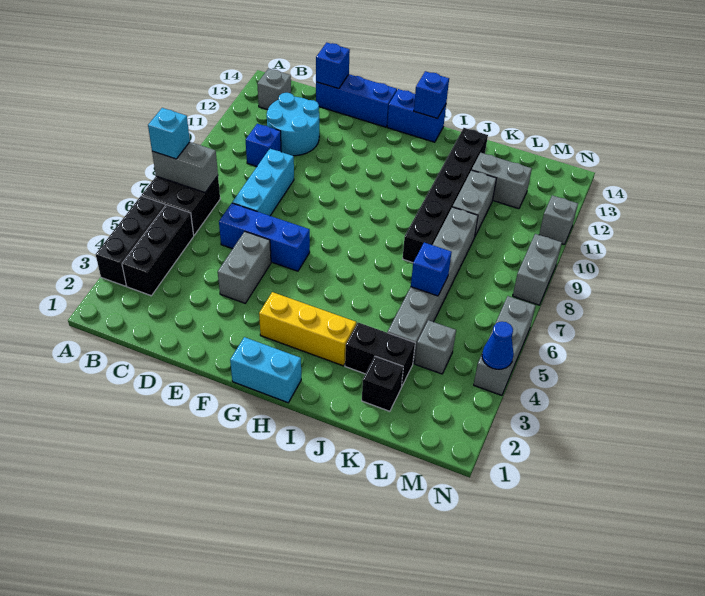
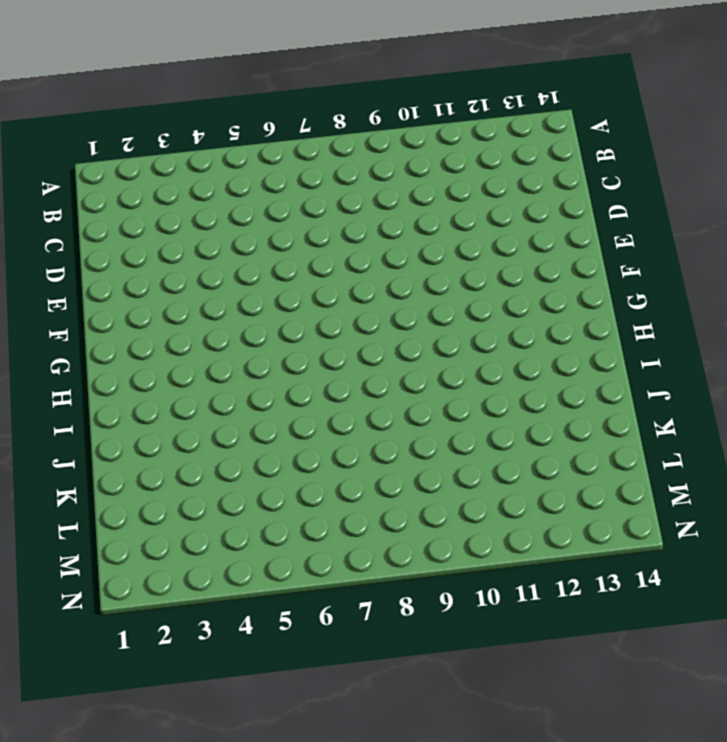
none -> black brick A3:A5 level 1
none -> black brick A6:B7 level 1
none -> black brick B3:B5 level 1

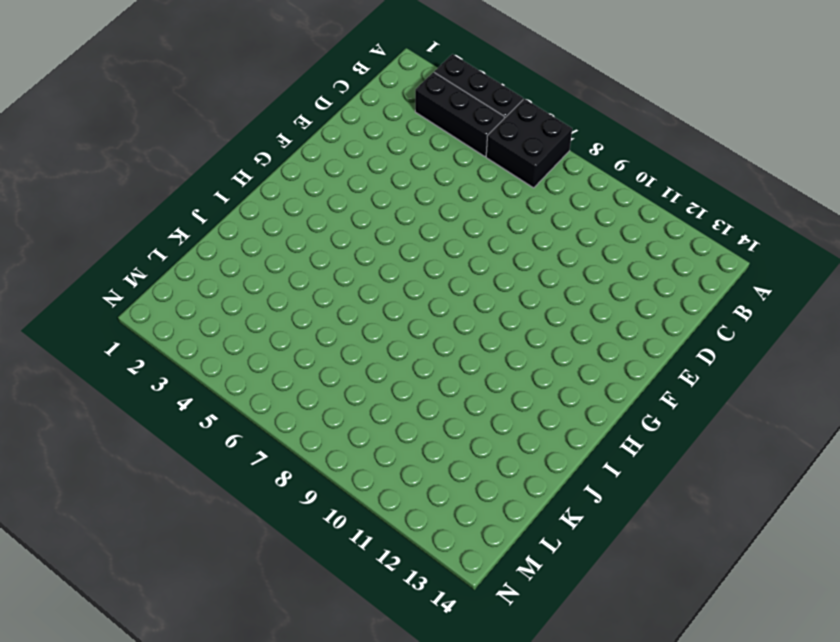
none -> grey brick B13 level 1
none -> blue brick C10 level 1
none -> cyan round brick C11:D12 level 1

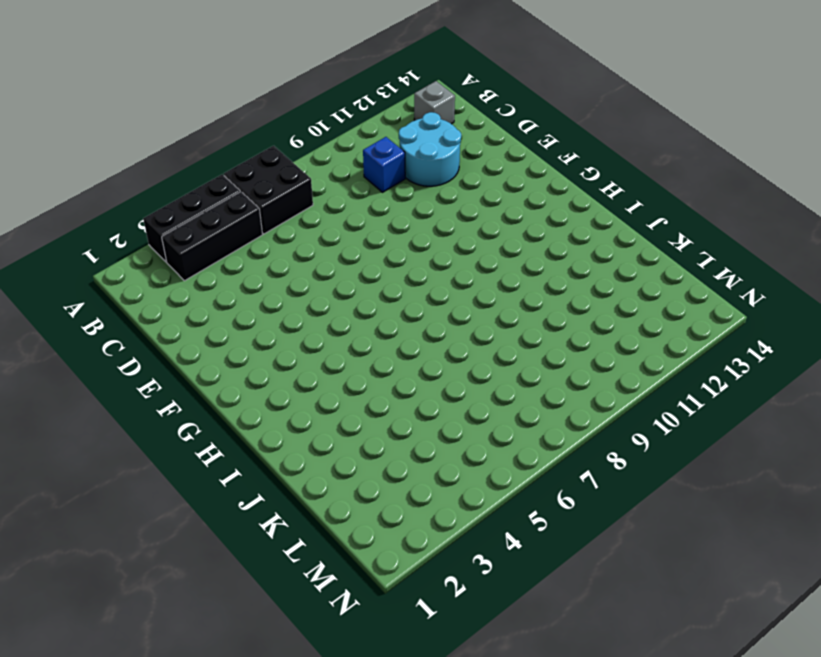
none -> blue brick D6:F6 level 1
none -> cyan brick D7:D9 level 1
none -> blue brick D14:F14 level 1

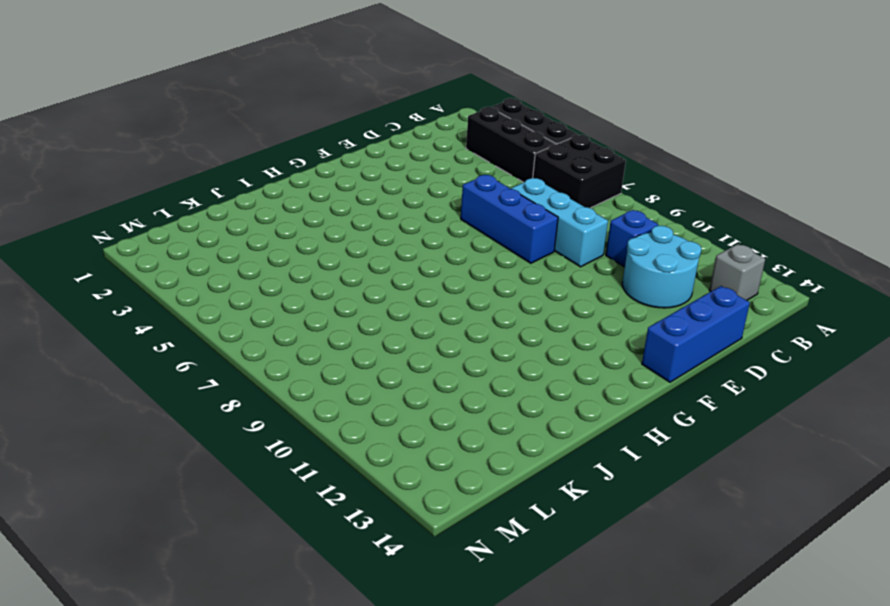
blue brick E6:E8 level 1 -> blue brick D6:F6 level 1
none -> grey brick E4:E5 level 1
none -> cyan brick G1:H1 level 1
none -> yellow brick G3:I3 level 1

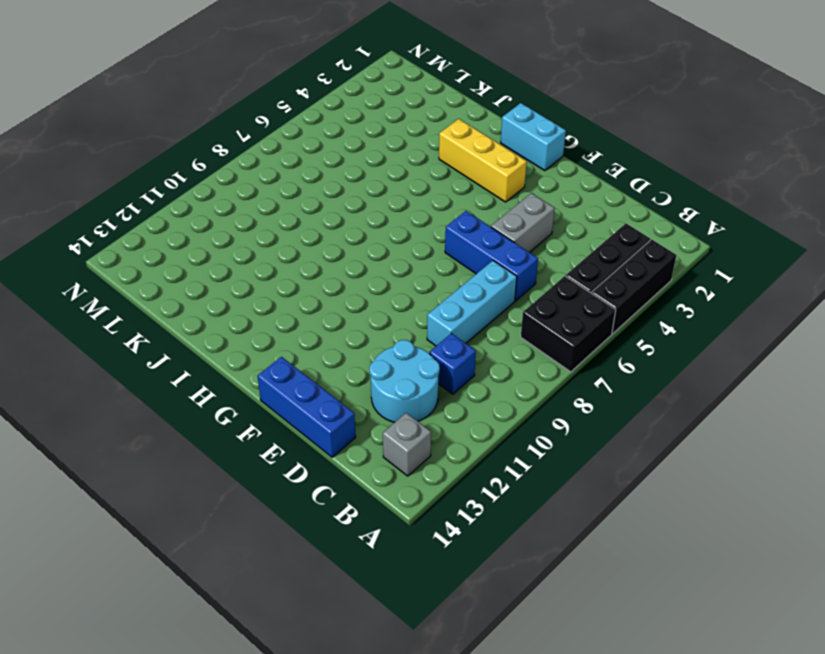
none -> blue brick G14:H14 level 1
none -> black brick J3:K3 level 1
none -> black brick J8:J13 level 1

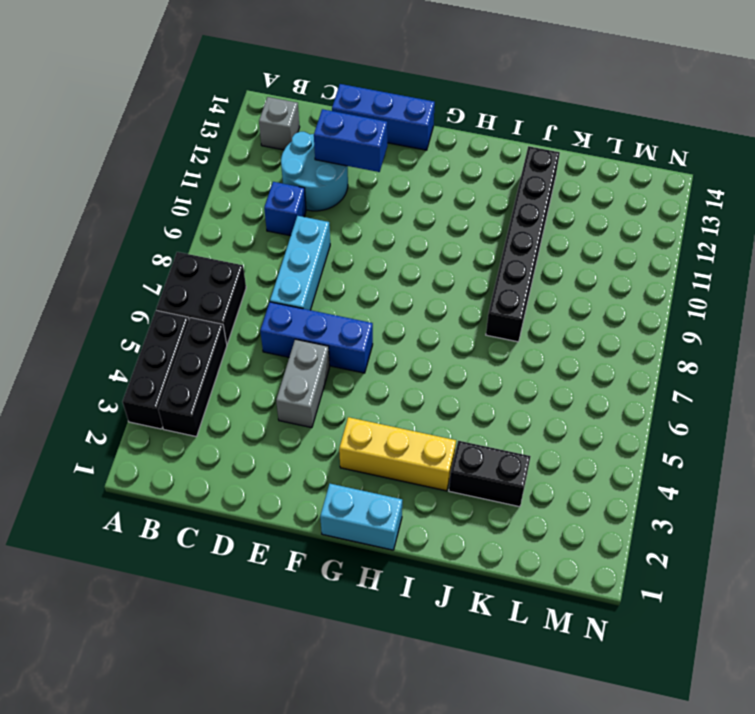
blue brick D12:E12 level 2 -> blue brick G14:H14 level 1
none -> black brick K2 level 1
none -> grey brick K4:K9 level 1
none -> grey brick K10:K11 level 1

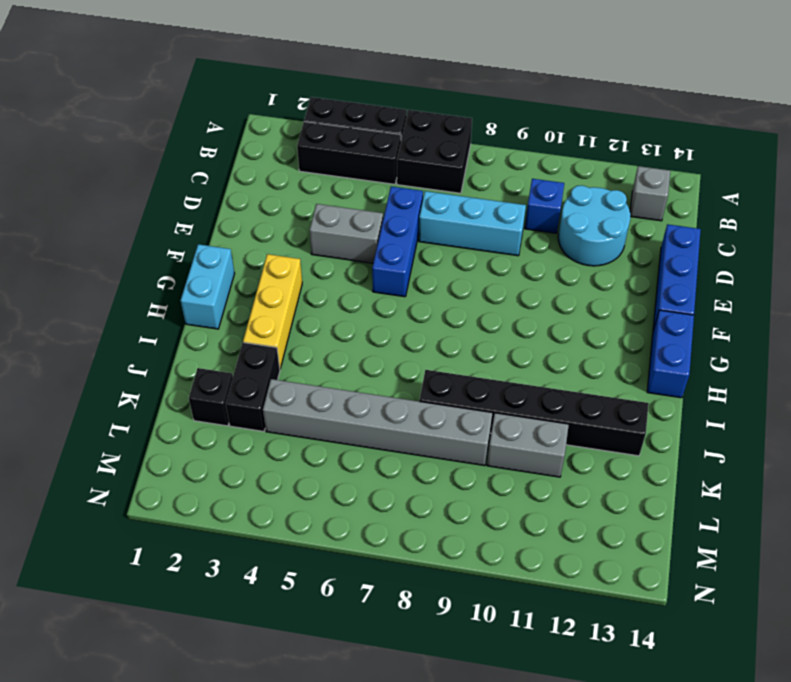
none -> grey brick K12:L12 level 1
none -> grey brick L4 level 1
none -> grey brick N4:N6 level 1

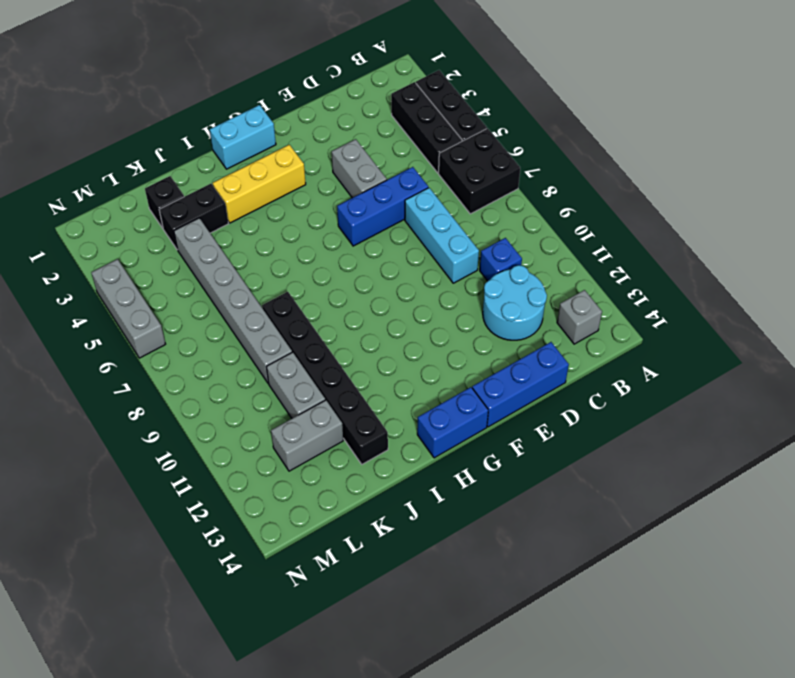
none -> grey brick L4 level 1
none -> grey brick N8:N9 level 1
none -> grey brick N11 level 1

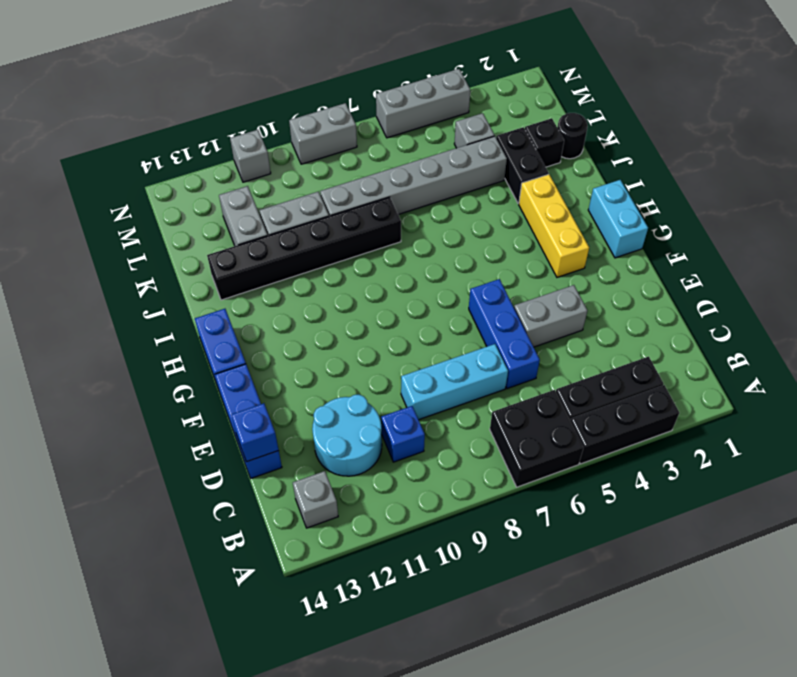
black round brick K1 level 1 -> none
none -> grey brick A7:B7 level 2
none -> blue brick H14 level 2
none -> blue brick K6 level 2

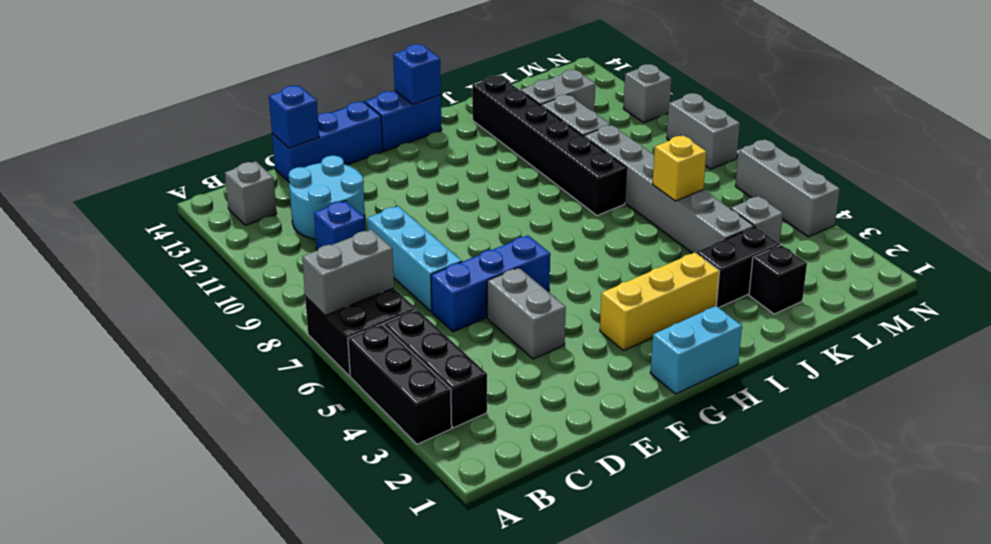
yellow brick K6 level 2 -> blue brick K6 level 2
none -> blue cone N4 level 2
none -> cyan brick A7 level 3

